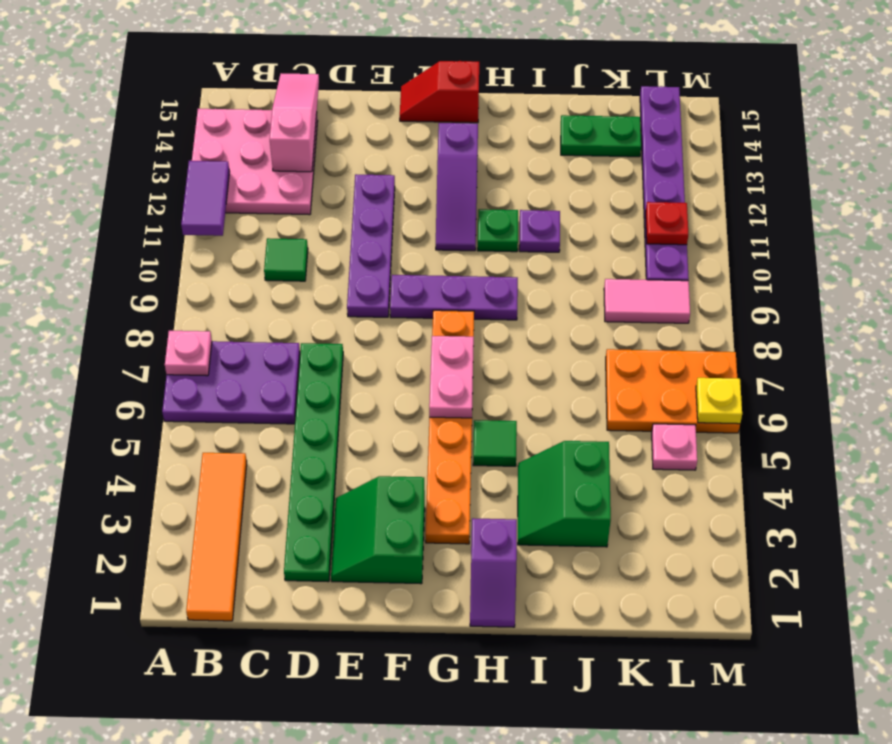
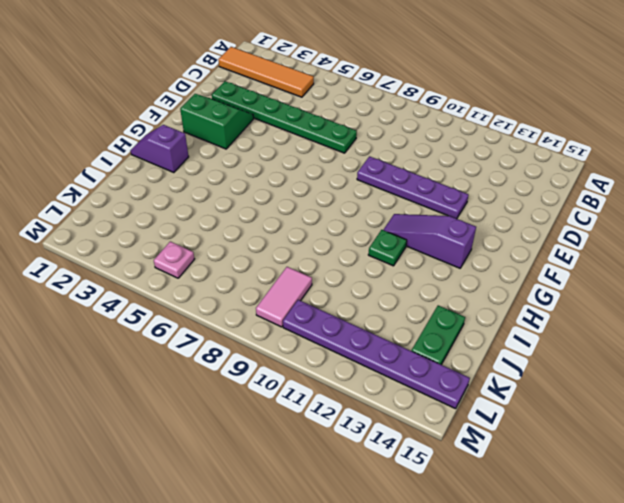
none -> purple plate A6:C7 level 1
none -> pink plate A12:C14 level 1
none -> green tile C10 level 1

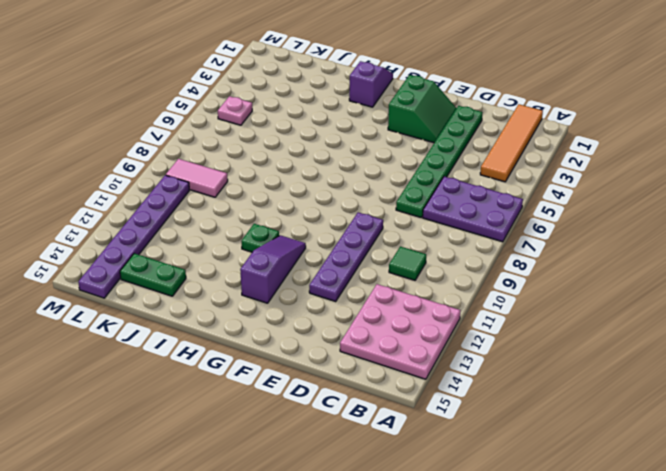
none -> purple plate F9:H9 level 1
none -> red slope F15:G15 level 1 top G
none -> orange plate G3:G8 level 1

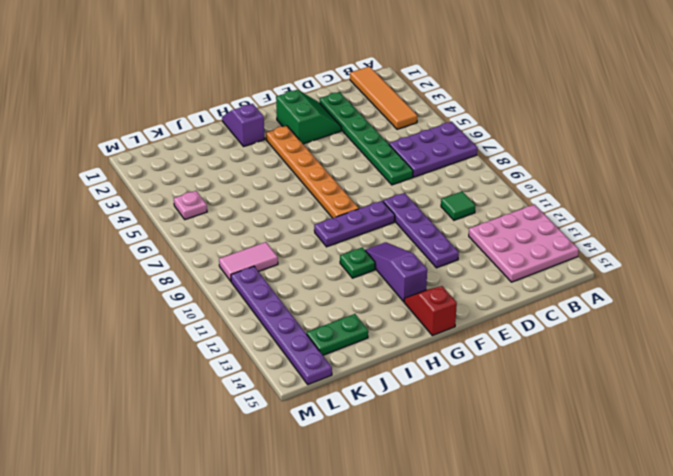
red slope G14:G15 level 1 top 15 -> red slope F15:G15 level 1 top G
none -> green tile H5 level 1
none -> green slope I3:J4 level 1 top J
none -> purple plate I11 level 1

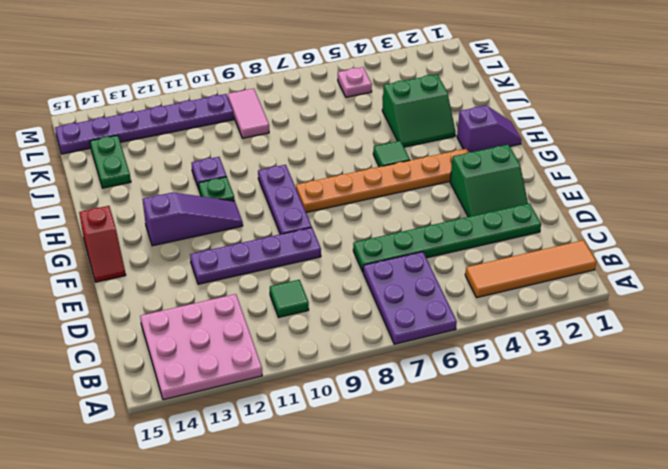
none -> orange plate K6:M7 level 1
none -> pink plate A7 level 2
none -> purple tile A11:A12 level 2

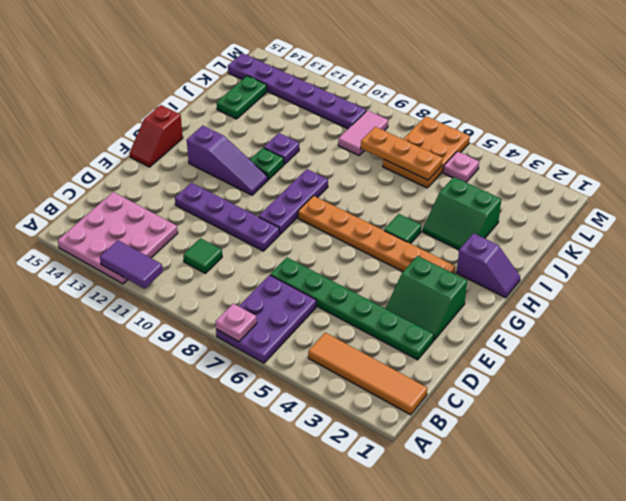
orange plate K6:K8 level 2 -> none
none -> pink slope C13:C15 level 2 top 13
none -> pink plate G6:G7 level 2
none -> red plate L11 level 2

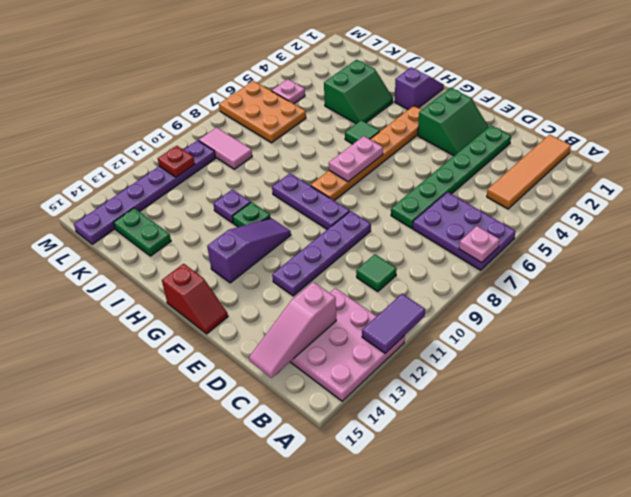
none -> yellow plate M6 level 2

